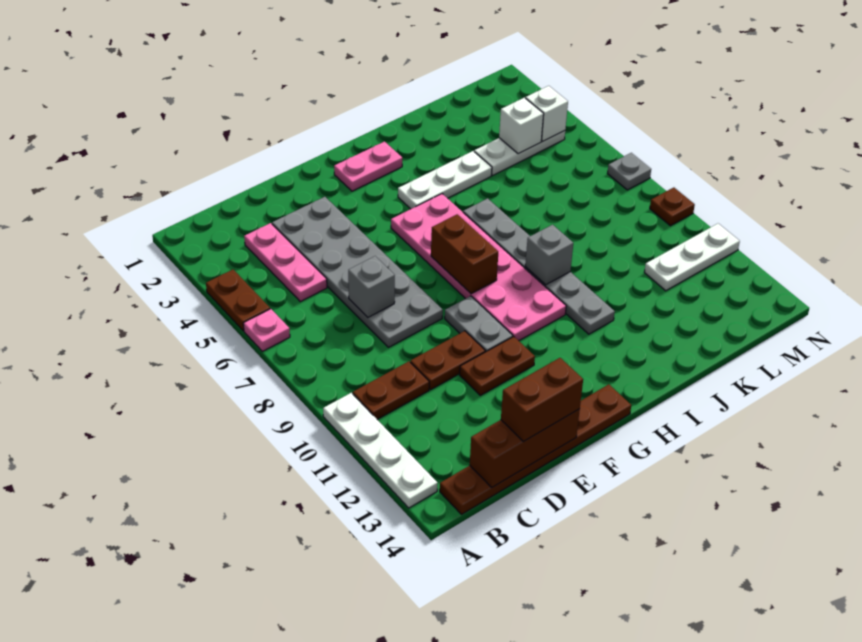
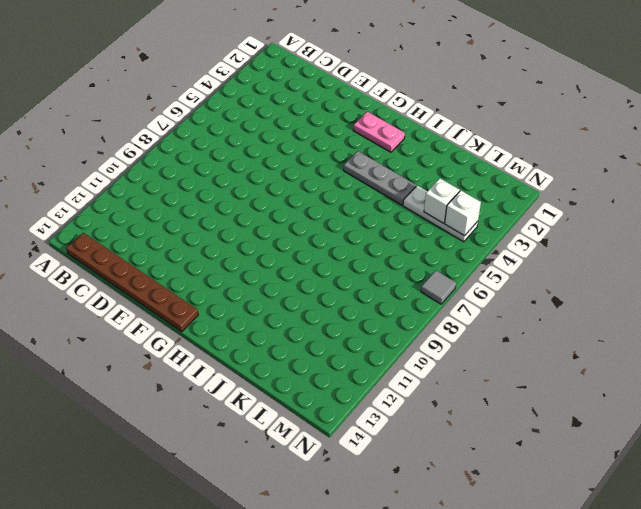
grey plate H4:J4 level 1 -> white plate H4:J4 level 1
grey tile N7 level 1 -> grey plate N7 level 1
none -> brown plate A4:A5 level 1
none -> pink plate A6 level 1
none -> white plate A10:A13 level 1

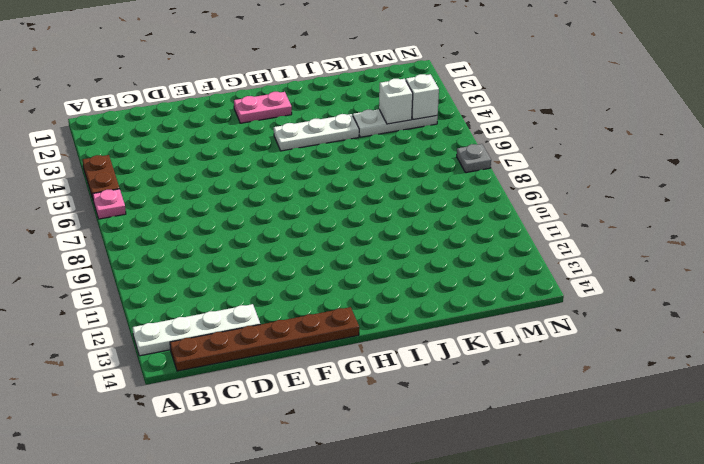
white plate A13:D13 level 1 -> white plate A10:A13 level 1
none -> brown plate B10:C10 level 1
none -> pink plate C3:C5 level 1
none -> grey plate D3:E8 level 1

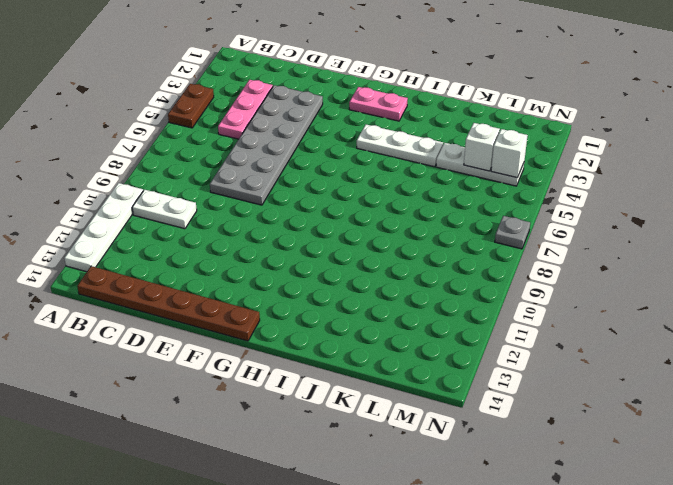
white plate B10:C10 level 1 -> brown plate B10:C10 level 1
none -> pink plate A6 level 1
none -> brown plate D10:E10 level 1
none -> brown plate E11:F11 level 1

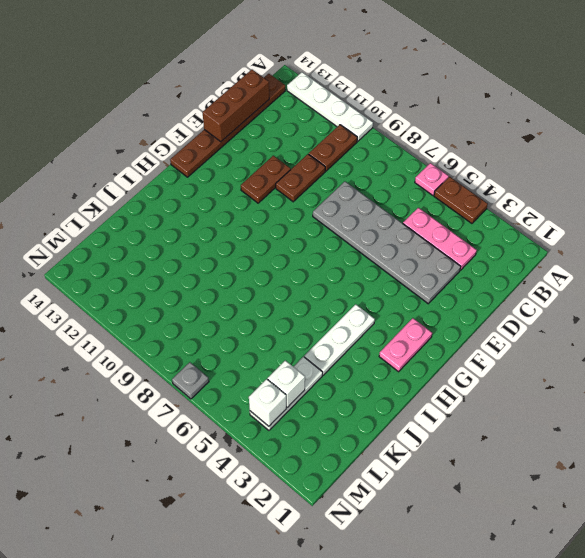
none -> grey plate F9:F10 level 1
none -> pink plate G5:H10 level 1
none -> grey plate I6:I11 level 1

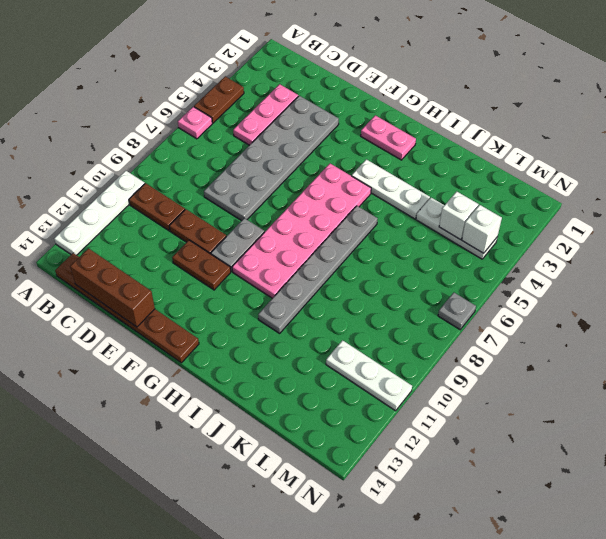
none -> brown plate N9 level 1
none -> grey brick D7 level 2
none -> brown brick G7:G8 level 2

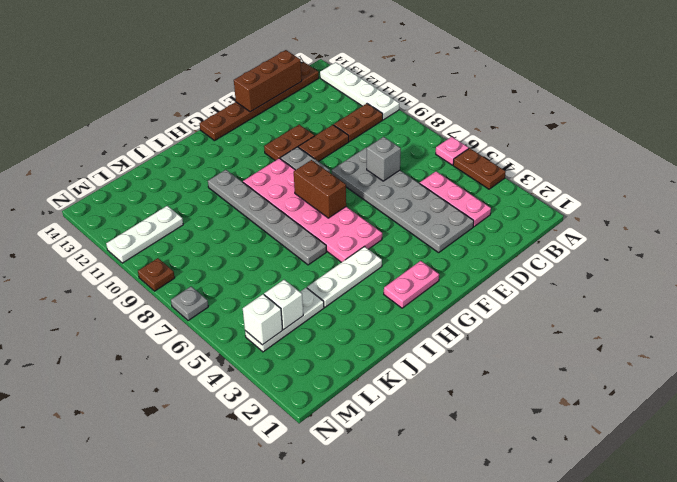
none -> grey brick I9 level 2
none -> brown brick D14:E14 level 3

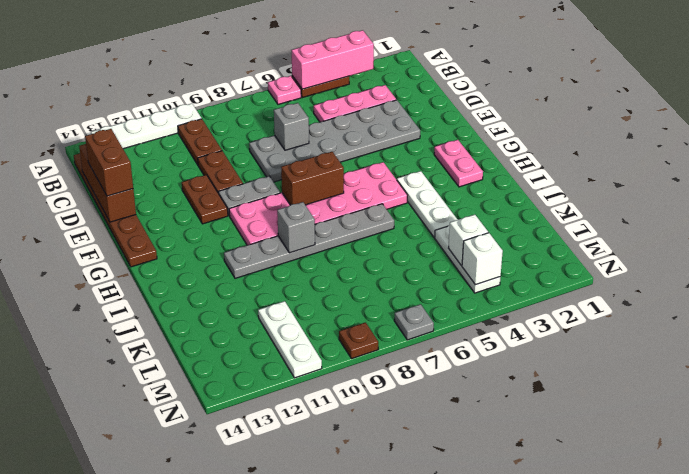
pink brick A3:A5 level 2 -> none

